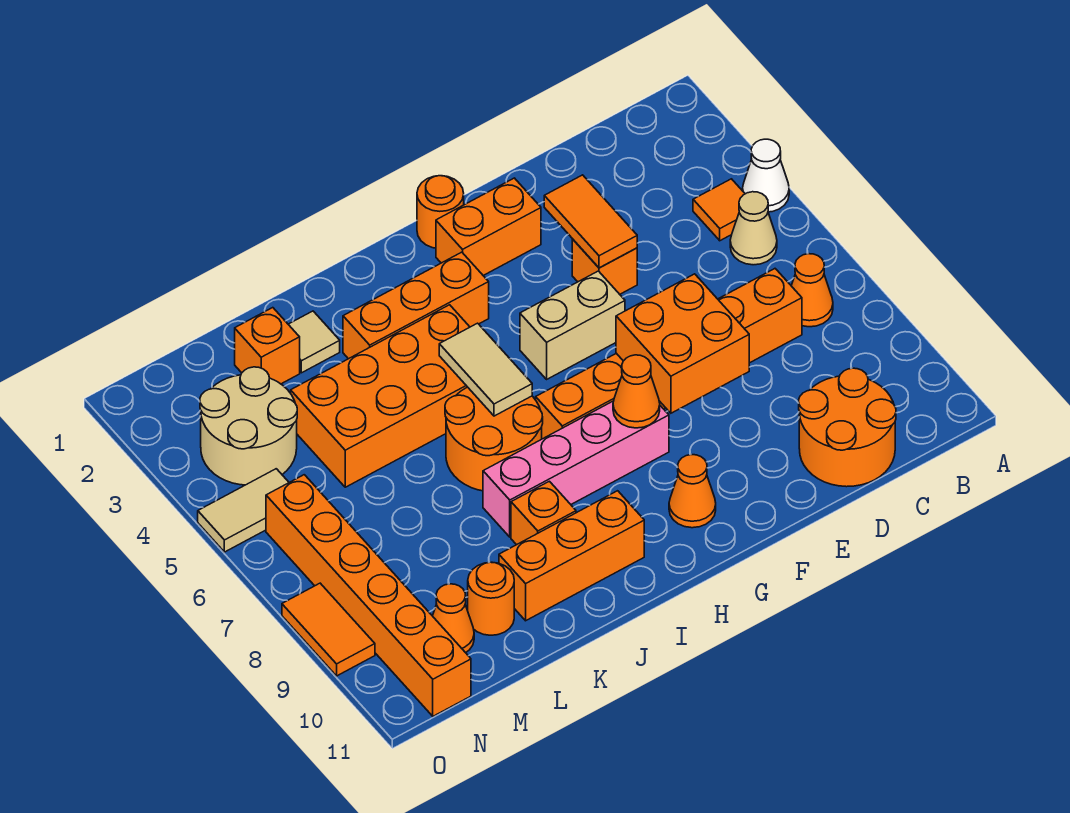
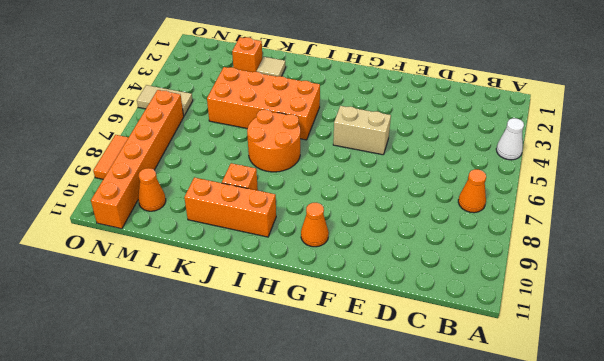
none -> orange tile B4 level 1
none -> tan cone B5 level 1
none -> orange brick C7:H7 level 1

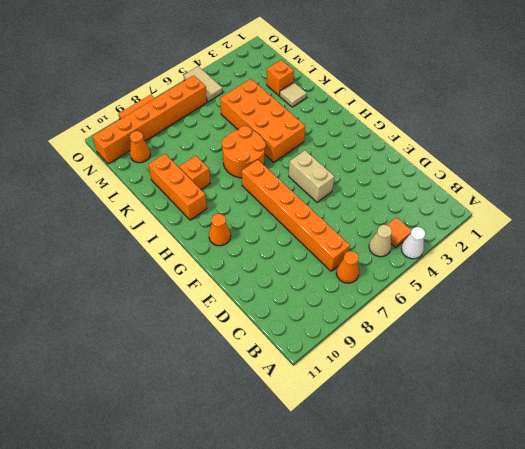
none -> orange round brick C10:D11 level 1
none -> orange brick E4 level 1
none -> orange brick F2:G2 level 1

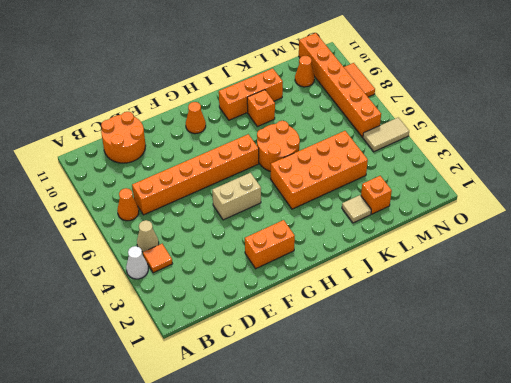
none -> orange brick E4 level 1
none -> orange round brick G1 level 1
none -> pink brick G8:J8 level 1

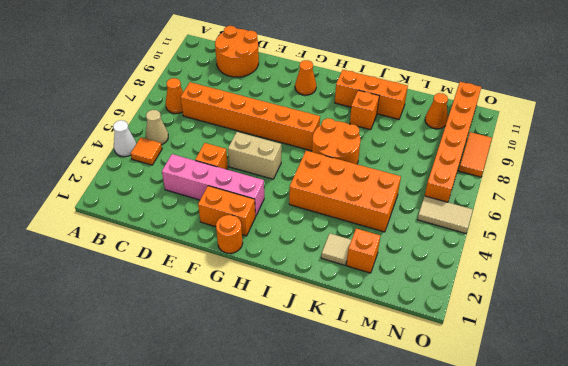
pink brick D3:G3 level 1 -> pink brick G8:J8 level 1
none -> orange brick H3:J3 level 1
none -> orange round brick L10 level 1
none -> tan round brick M3:N4 level 1

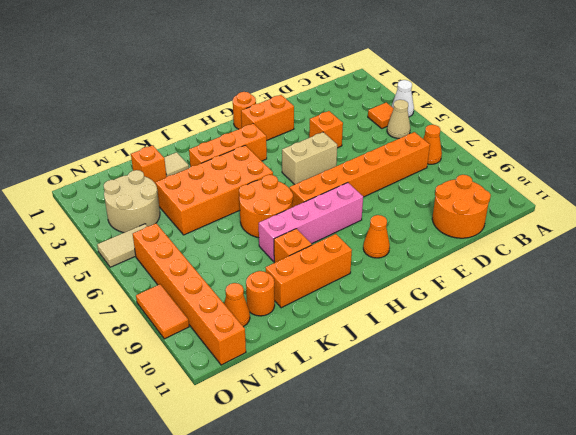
none -> orange tile E3:E4 level 2
none -> orange brick E7:F8 level 2
none -> orange cone G8 level 2

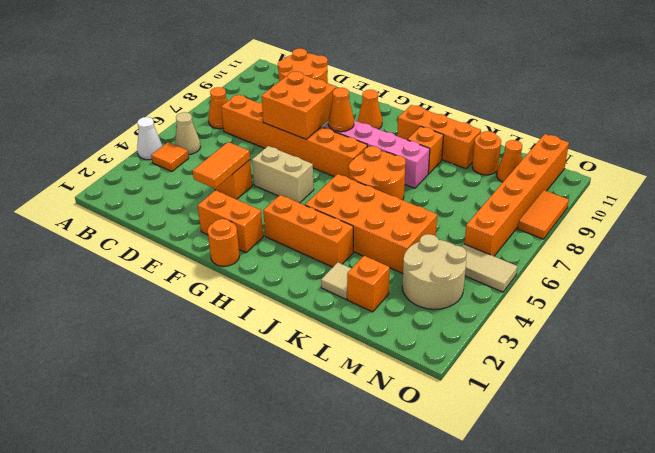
none -> tan tile I5:I6 level 2

